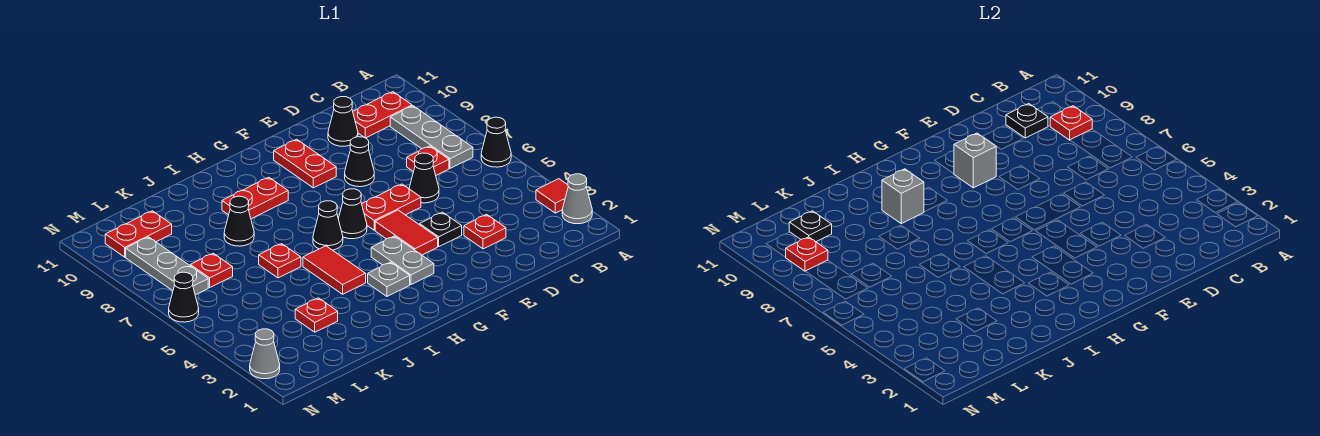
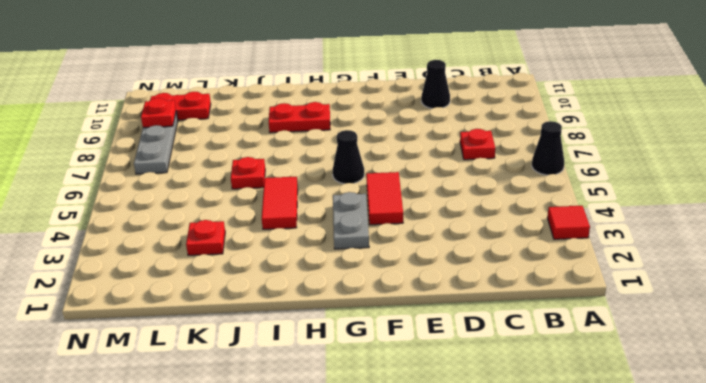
none -> grey cone A2 level 1
none -> grey plate B7:B9 level 1
none -> red plate B10:C10 level 1
none -> red plate D3 level 1

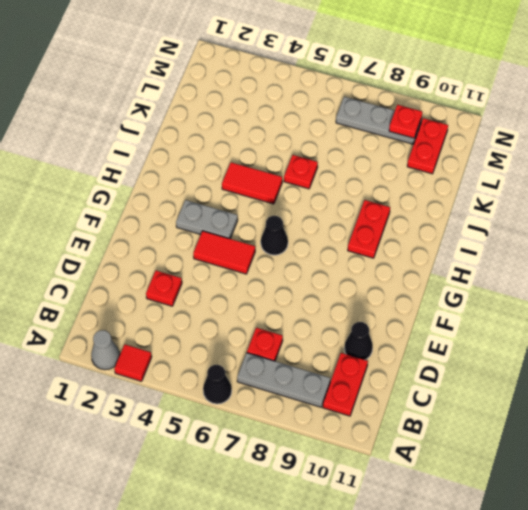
none -> black cone D6 level 1
none -> black plate E4 level 1
none -> red plate E6:F6 level 1
none -> black cone E8 level 1

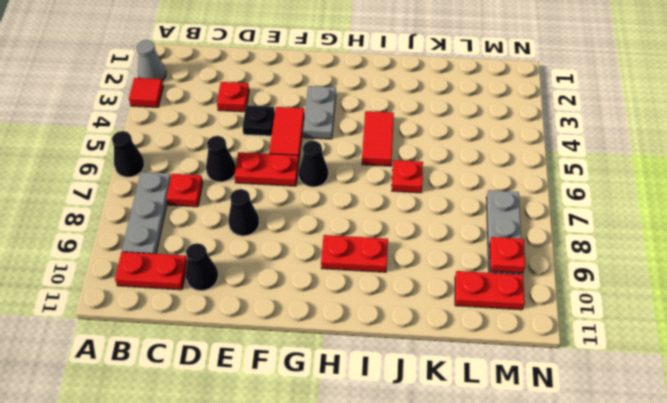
none -> red plate F9:F10 level 1
none -> grey plate H3 level 1
none -> black cone H6 level 1
none -> black cone J8 level 1

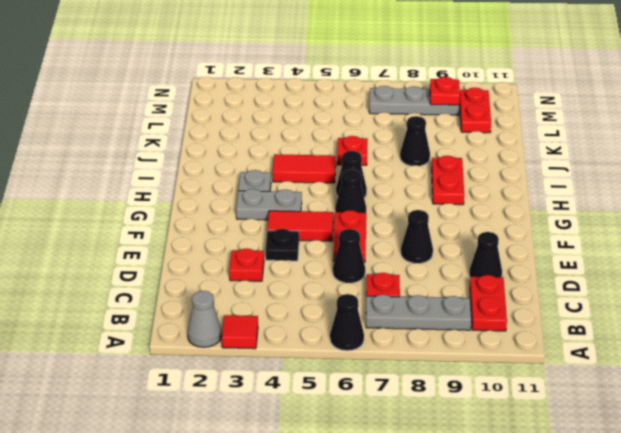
none -> red plate F9:F10 level 1
none -> red plate K3 level 1
none -> red plate L7 level 1
none -> grey cone N2 level 1

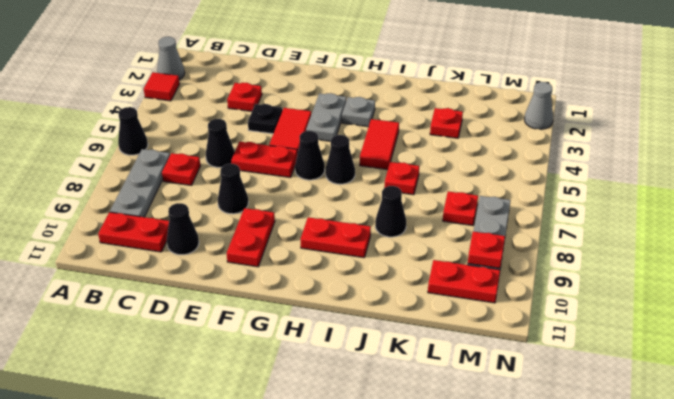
none -> black cone N6 level 1
none -> red plate B9 level 2
none -> black plate C10 level 2
none -> grey brick F9 level 2

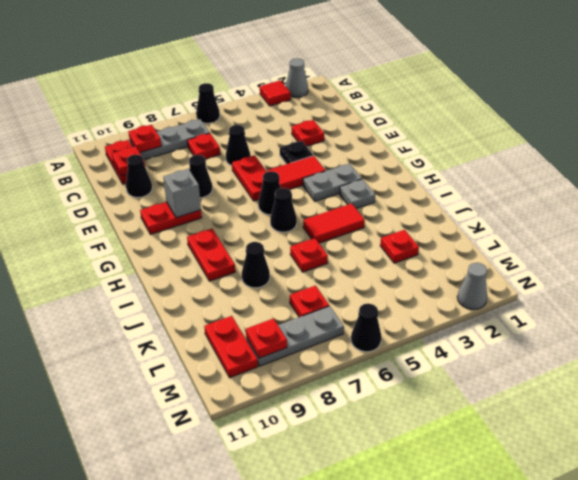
red plate C10 level 2 -> black plate C10 level 2
none -> grey brick I9 level 2
none -> black plate L10 level 2

